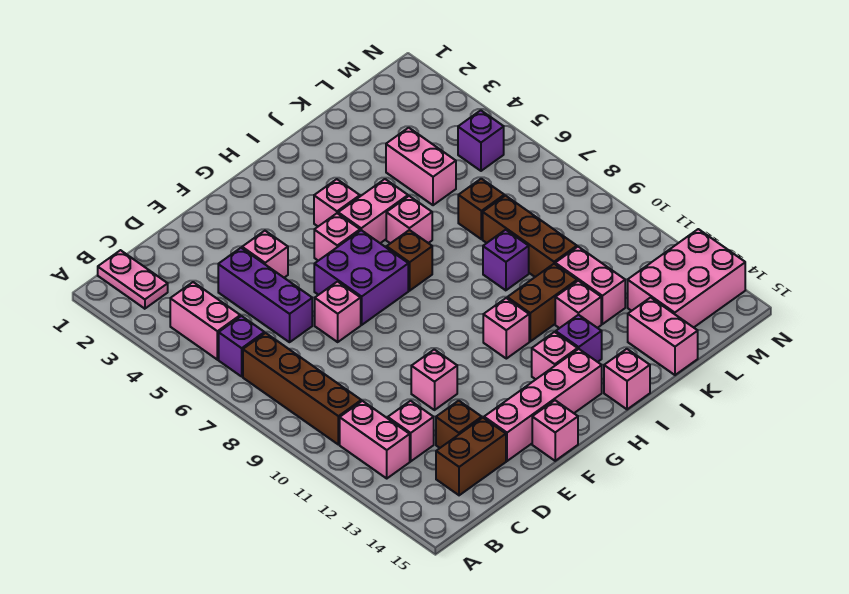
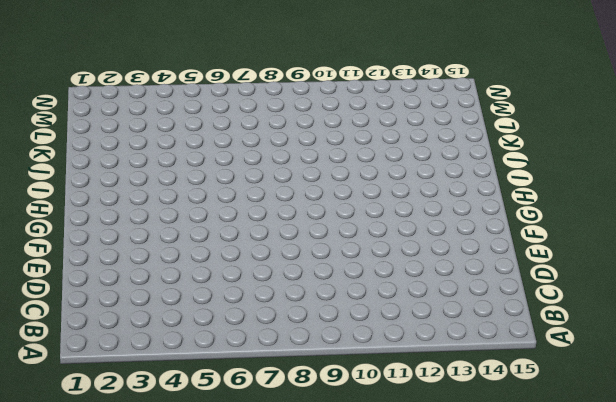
none -> pink plate B1:B2 level 1
none -> pink brick B4:B5 level 1
none -> purple brick B6 level 1
none -> brown brick B7:B10 level 1

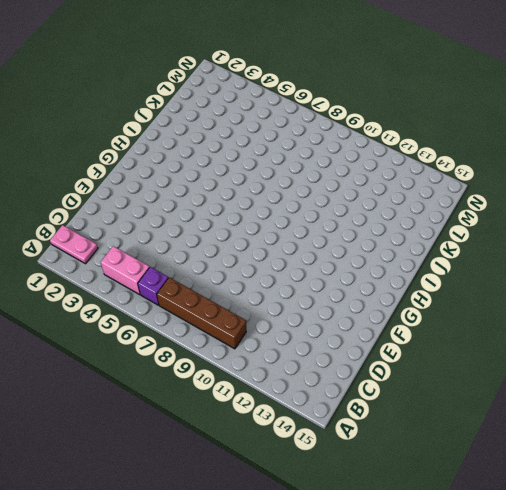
none -> pink brick B11:B12 level 1
none -> pink brick C12 level 1
none -> brown brick C14:D14 level 1
none -> purple brick D4:D6 level 1

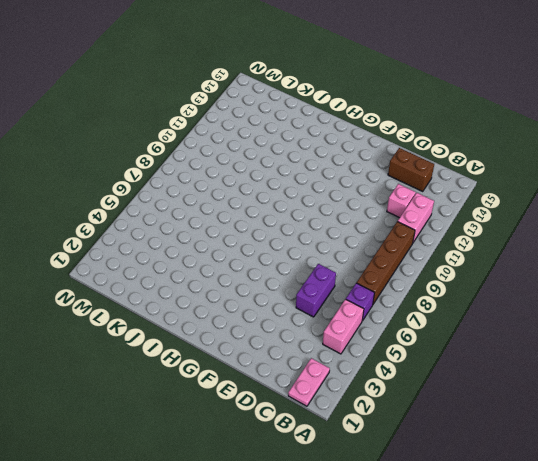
purple brick D5:D6 level 1 -> purple brick D4:D6 level 1
none -> brown brick D13 level 1
none -> pink brick E4 level 1
none -> pink brick E7 level 1
none -> pink brick E11 level 1

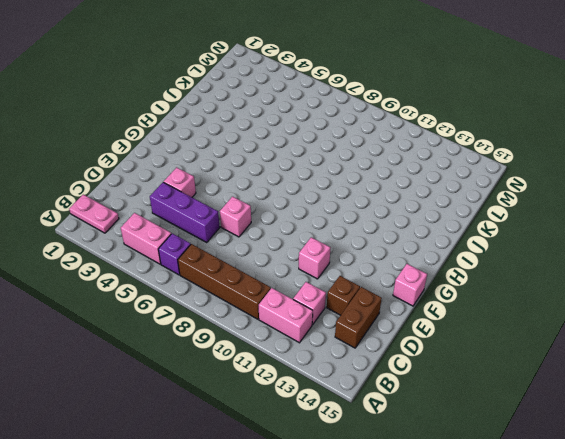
none -> pink brick E14:H14 level 1
none -> purple brick F6:G7 level 1
none -> pink brick G5 level 1
none -> pink brick H4 level 1

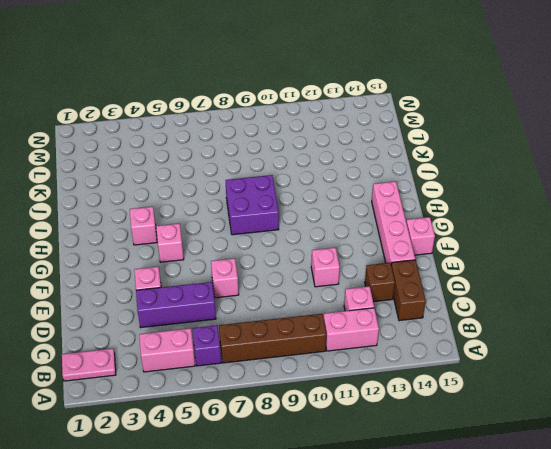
purple brick H8:I9 level 1 -> purple brick F6:G7 level 1
none -> pink brick H5:I5 level 1
none -> brown brick H7 level 1
none -> pink brick H11 level 1
none -> pink brick H13 level 1

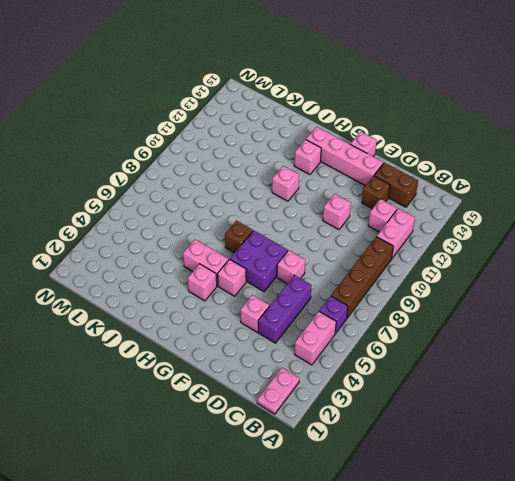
none -> pink brick I6 level 1
none -> brown brick I11:J11 level 1
none -> purple brick I13 level 1
none -> pink brick I15 level 1

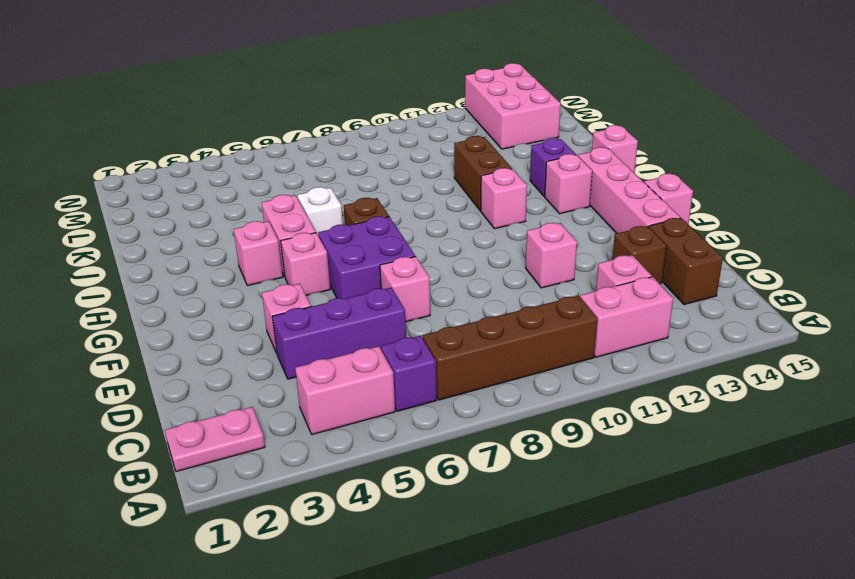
white brick I6 level 1 -> pink brick I6 level 1
none -> purple brick J9 level 1
none -> pink brick J12 level 1
none -> pink brick K4:K5 level 1
none -> brown brick K7 level 1

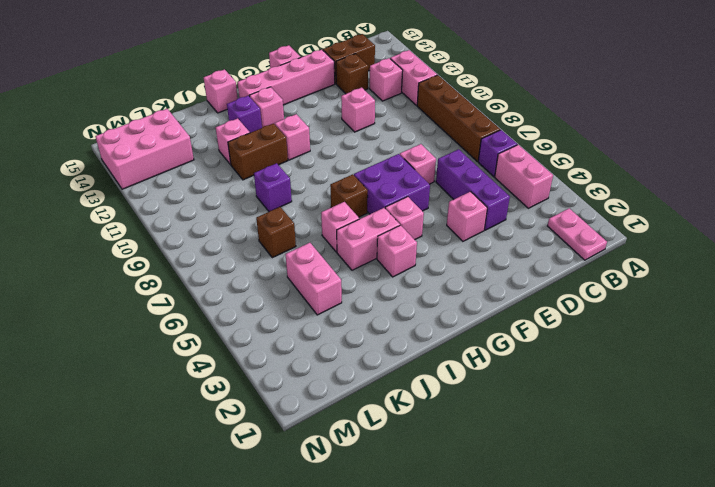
none -> brown brick K8:K10 level 1
none -> pink brick K11:K12 level 1
none -> pink brick K14:K15 level 1
none -> purple brick M5 level 1

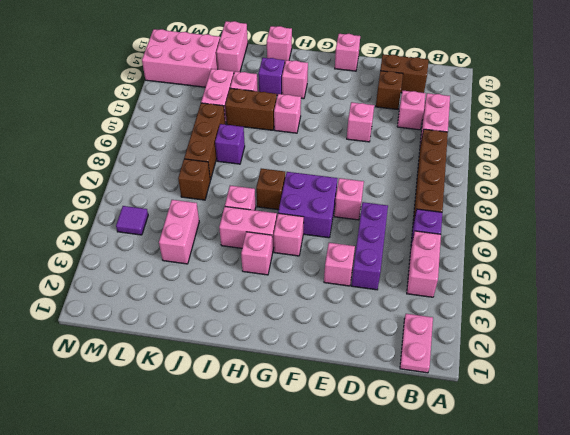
purple tile M5 level 1 -> purple brick M5 level 1
none -> pink brick E14:H14 level 1

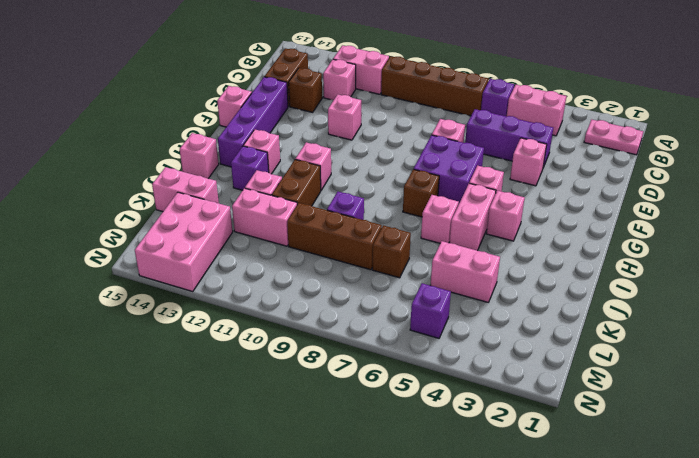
purple brick E14:H14 level 1 -> pink brick E14:H14 level 1

